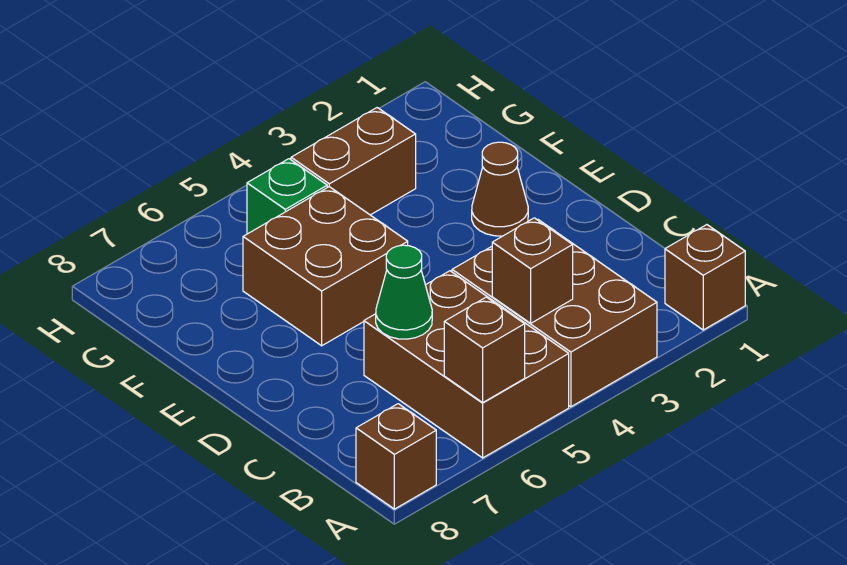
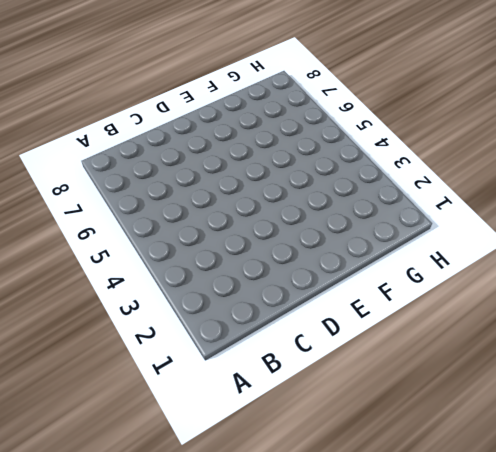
none -> brown brick A1 level 1
none -> brown brick A3:C4 level 1

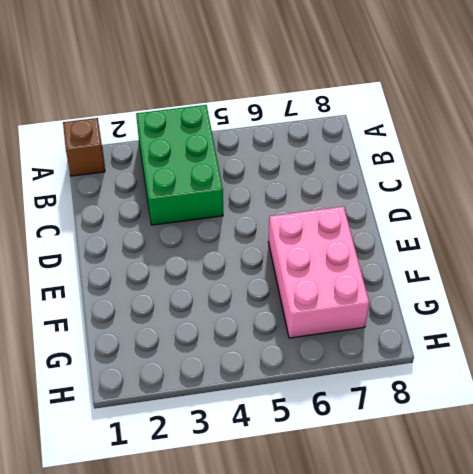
green brick A3:C4 level 1 -> brown brick A3:C4 level 1
pink brick E6:G7 level 1 -> brown brick E5:F6 level 1
none -> brown brick A5:C6 level 1
none -> brown brick A8 level 1

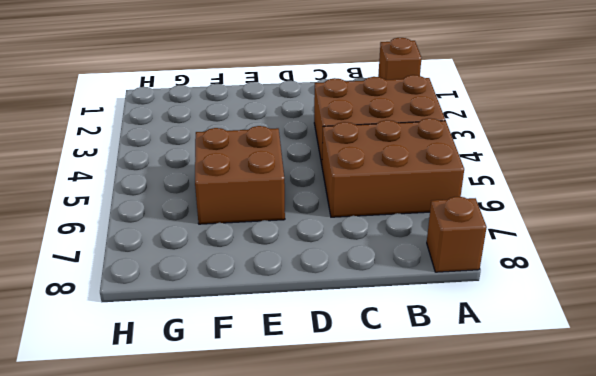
none -> brown cone E2 level 1
none -> brown brick G3:G4 level 1

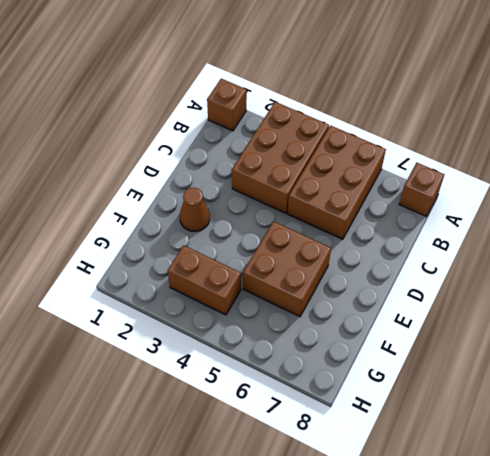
none -> green brick G5 level 1
none -> brown brick A6 level 2

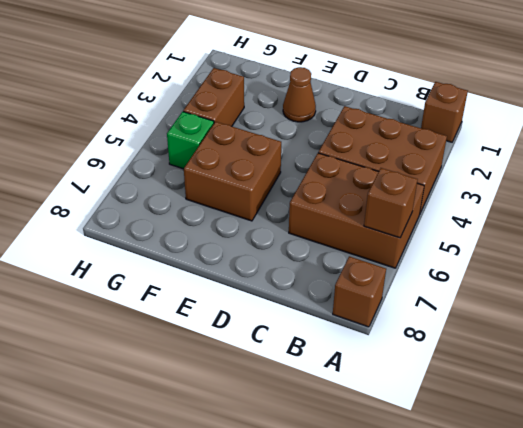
none -> brown brick B4 level 2
none -> green cone C6 level 2

